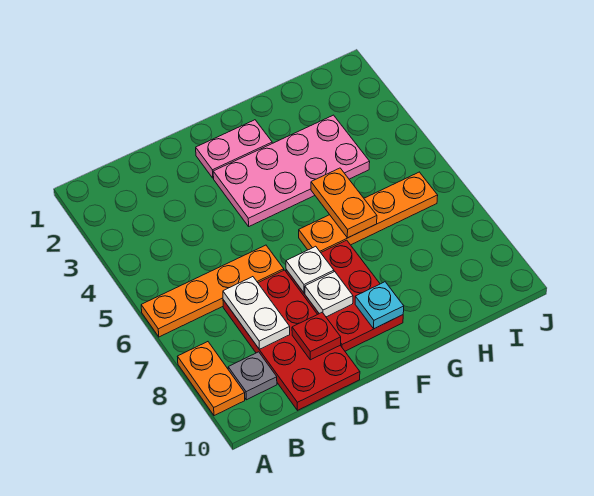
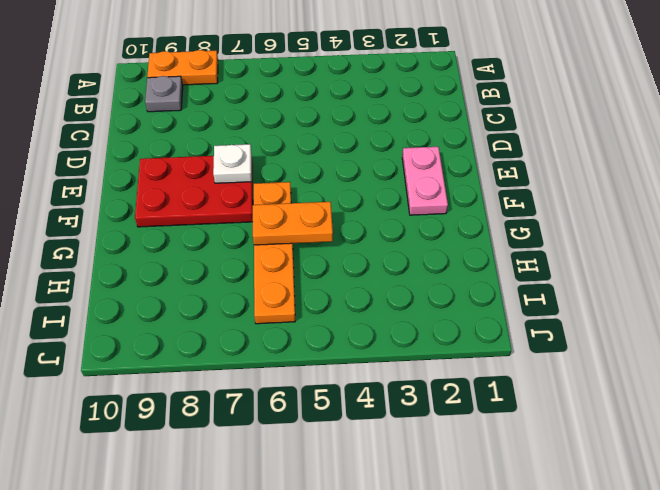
none -> orange plate A6:D6 level 1
none -> red plate C7:D10 level 1
none -> pink plate E3:H4 level 1

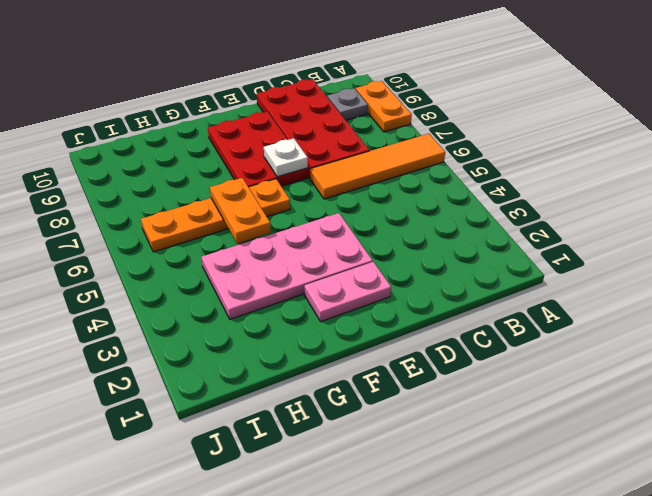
orange tile A6:D6 level 1 -> orange plate A6:D6 level 1
none -> white plate C7:C8 level 2
none -> red plate D9 level 2
none -> white plate E8 level 2

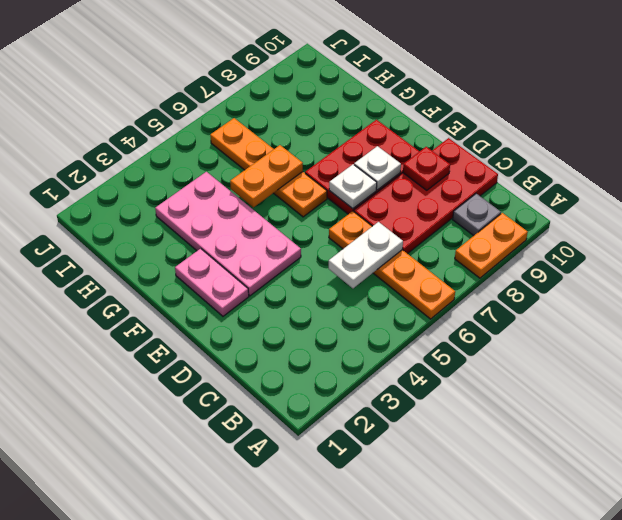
white plate C5:C6 level 2 -> white plate C7:C8 level 2
none -> cyan plate F9 level 2

